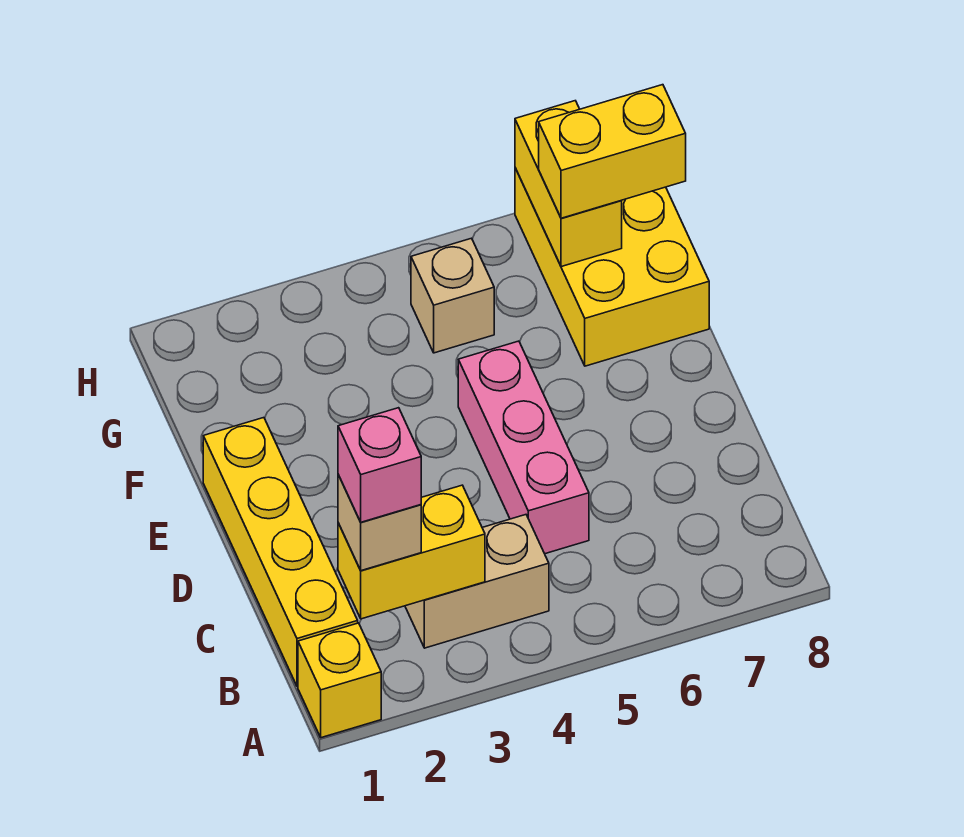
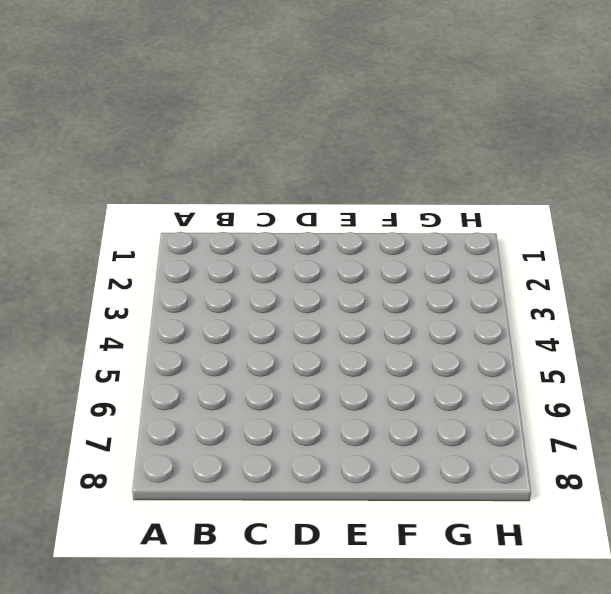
none -> yellow brick A1 level 1
none -> yellow brick B1:E1 level 1

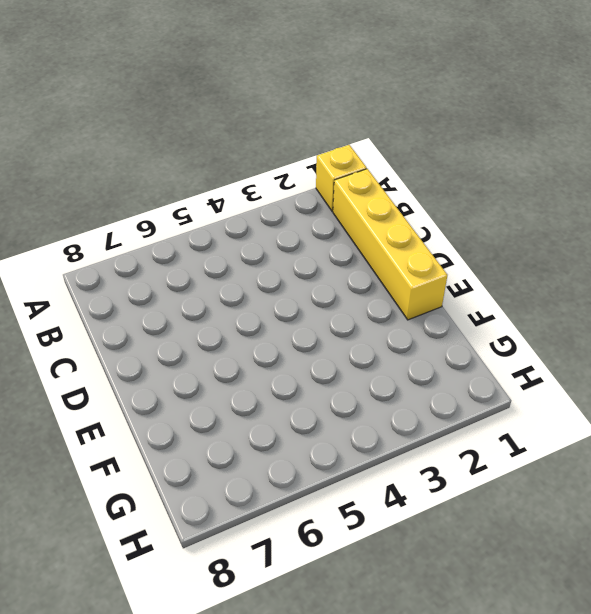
none -> tan brick B3:B4 level 1
none -> pink brick C5:E5 level 1

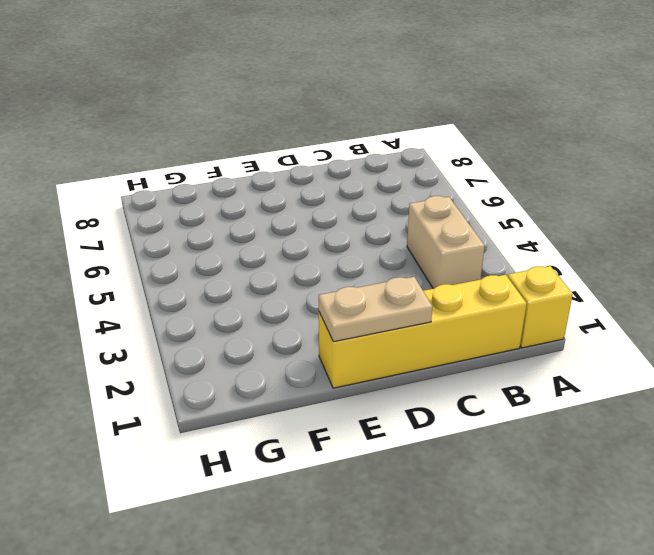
tan plate D1:E1 level 2 -> none
none -> pink brick C5:E5 level 1
none -> yellow brick F7:H8 level 1

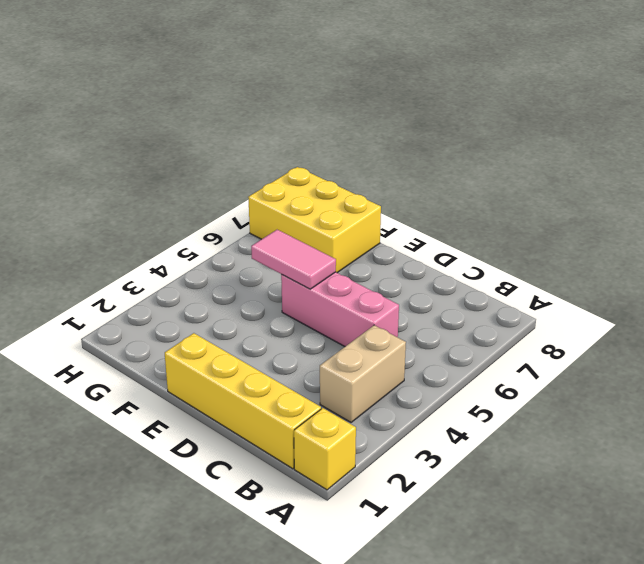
pink tile E5:F5 level 2 -> none
none -> tan brick G5 level 1
none -> yellow brick B2:B3 level 2

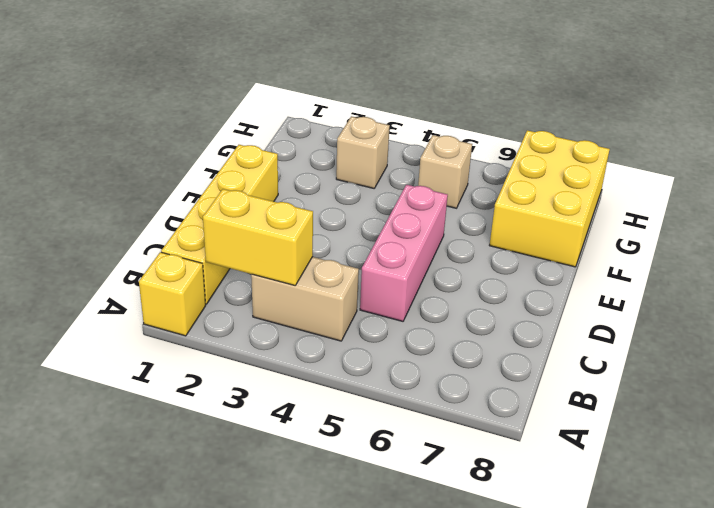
tan brick G3 level 1 -> tan brick B2 level 3
none -> yellow brick G7:H7 level 2
none -> yellow brick G7:G8 level 3

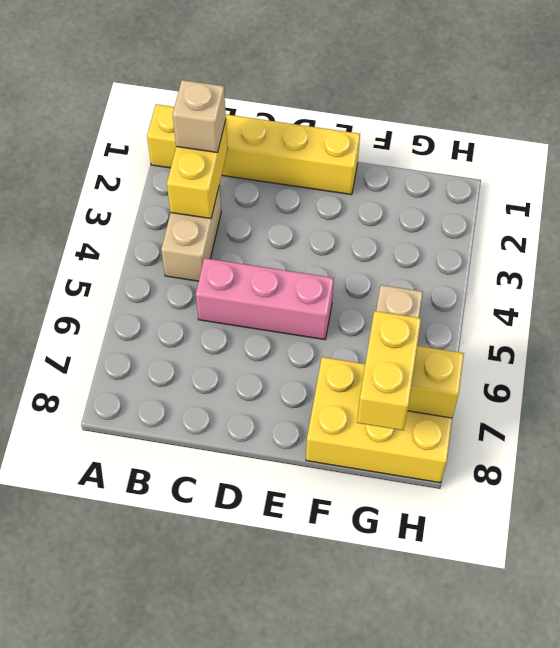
none -> pink brick B2 level 4

